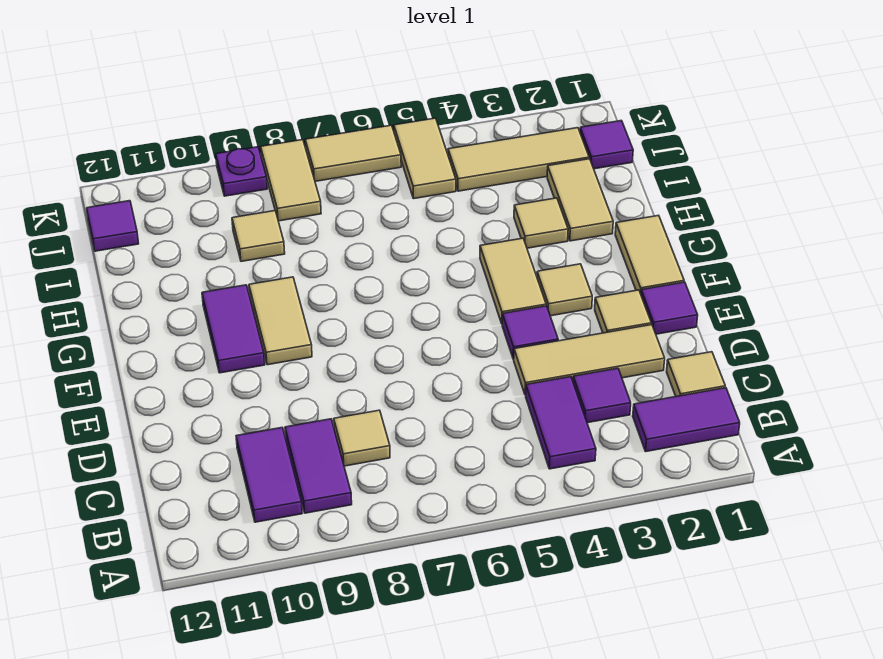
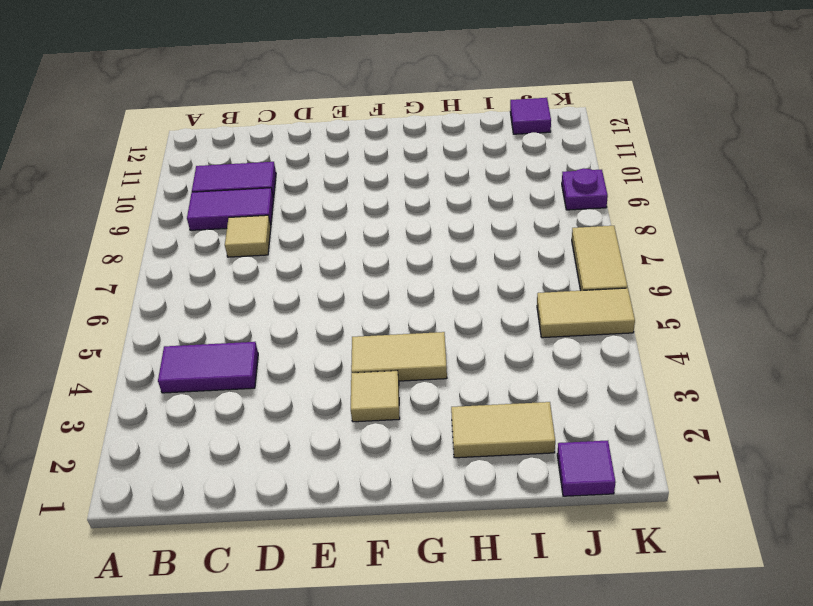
none -> purple tile B1:B2 level 1
none -> tan tile C1 level 1
none -> purple tile C3 level 1

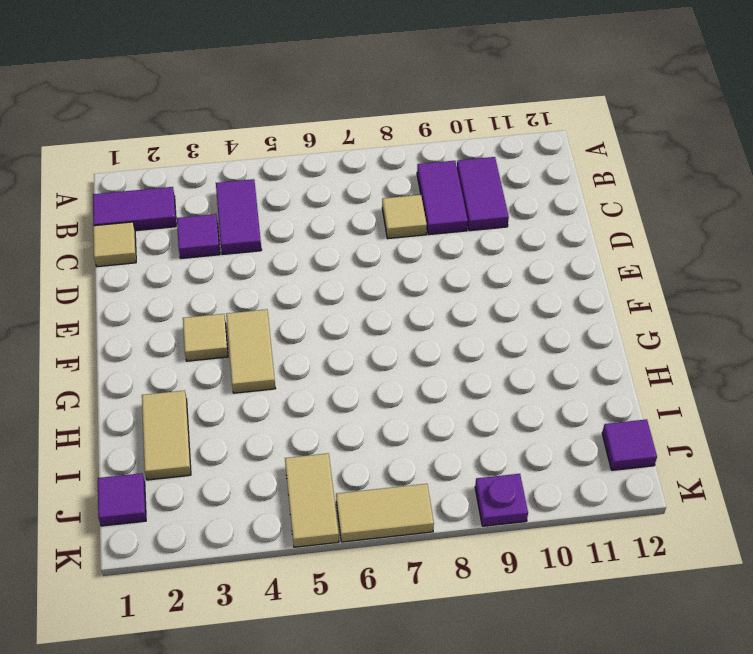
none -> tan tile D2:D4 level 1
none -> purple tile E1 level 1
none -> tan tile E2 level 1

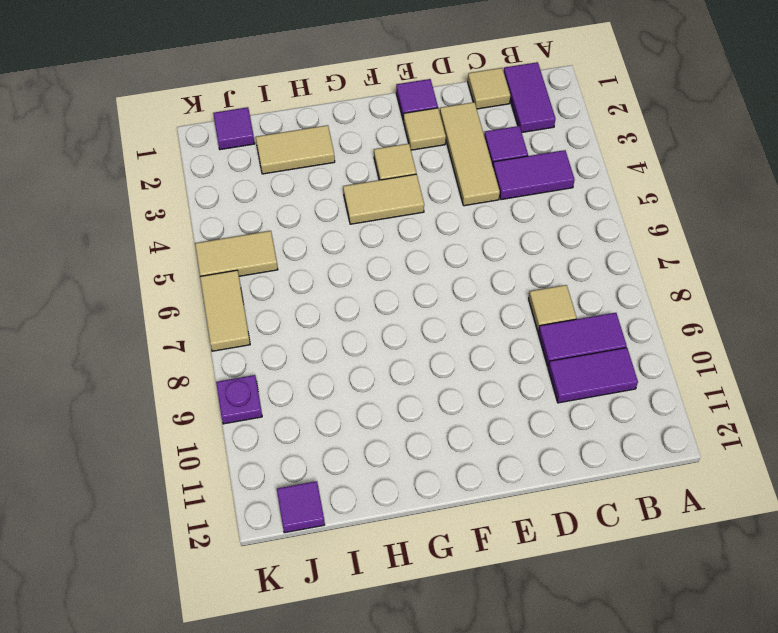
none -> purple tile E4 level 1
none -> tan tile F1:G1 level 1
none -> tan tile F9:G9 level 1

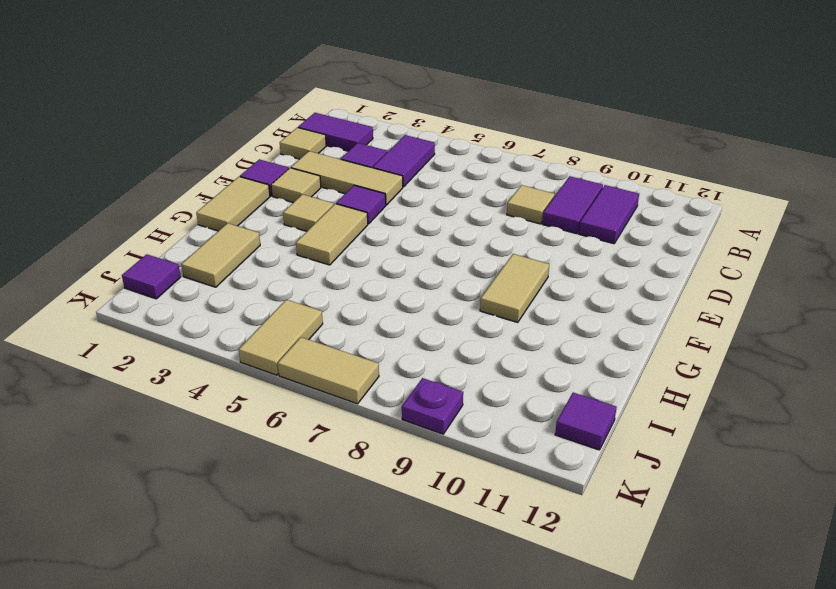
none -> purple tile F10:G10 level 1
none -> tan tile H3 level 1
none -> tan tile I9 level 1

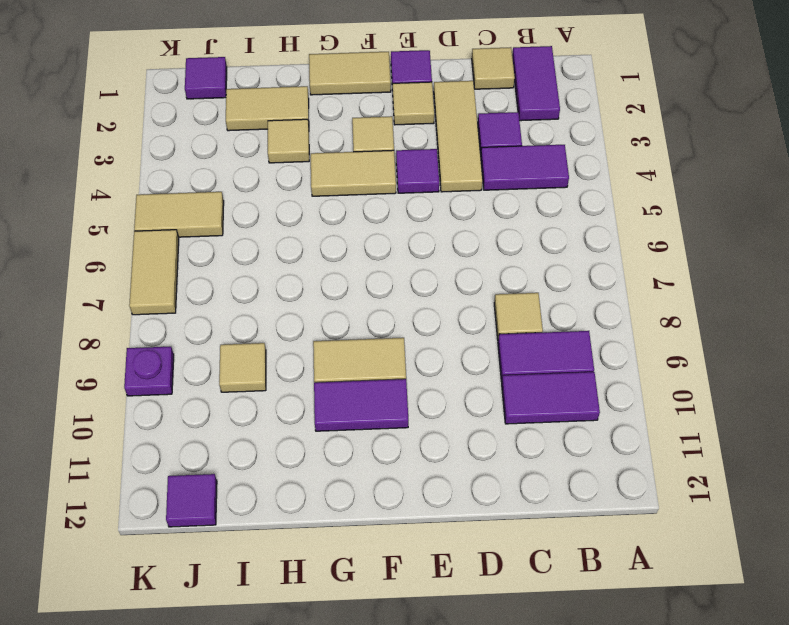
none -> tan tile J2:J4 level 1
none -> tan tile J8:K8 level 1

